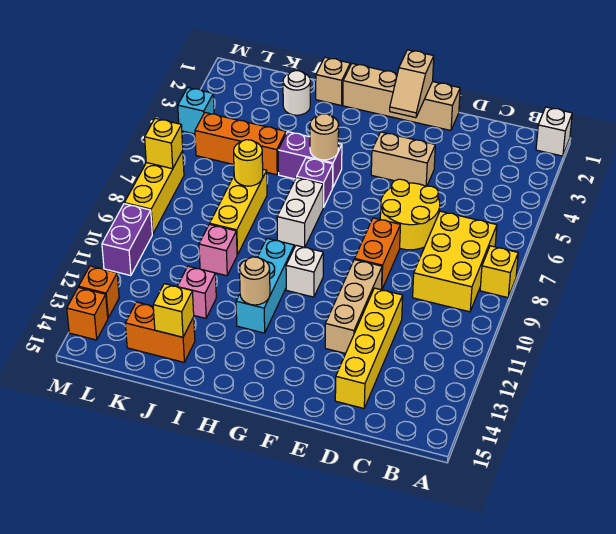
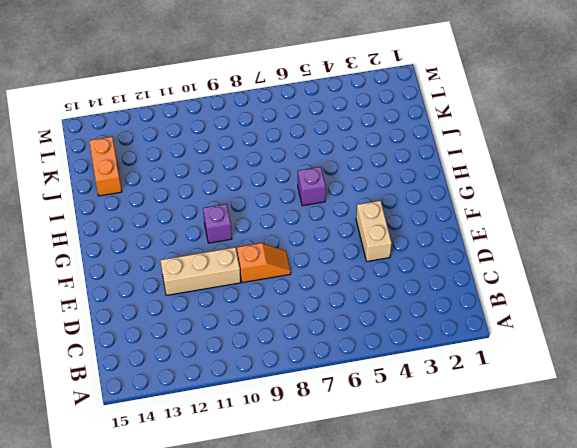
orange slope E8:E9 level 1 top 9 -> orange brick E8:E9 level 1
purple brick G10 level 1 -> white brick G10 level 1
none -> white brick A1 level 1
none -> yellow brick A8 level 1
none -> yellow brick B7:C9 level 1
none -> yellow round brick D6:E7 level 1

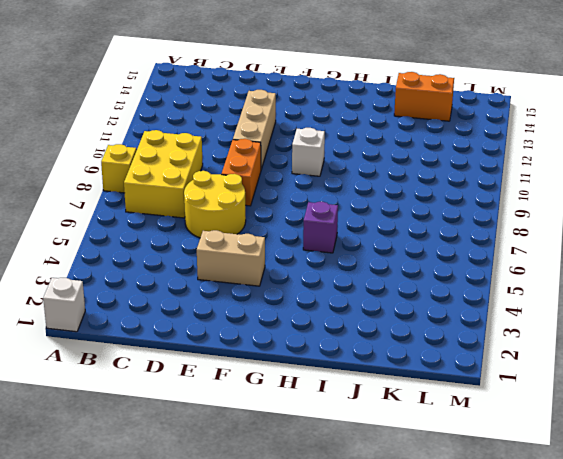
none -> yellow brick D11:D14 level 1
none -> tan brick E1:H1 level 1
none -> purple brick H5:I5 level 1
none -> white brick H7:H8 level 1

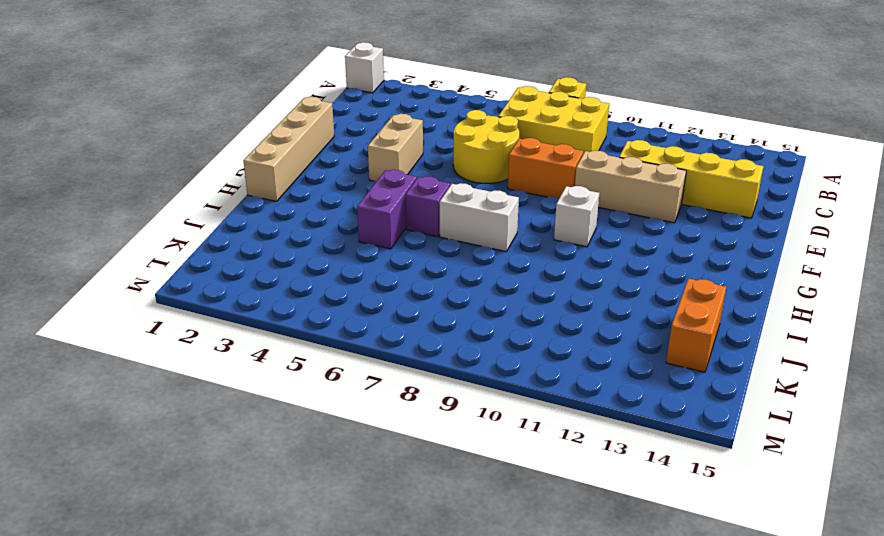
none -> cyan brick H10:H12 level 1
none -> tan brick I1 level 1
none -> white round brick J2 level 1
none -> orange brick J5:L5 level 1

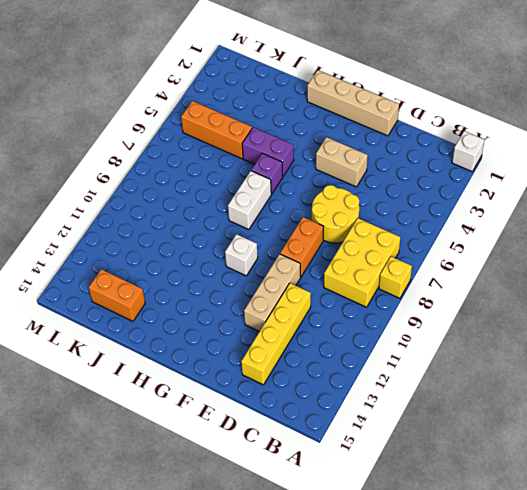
none -> cyan brick H10:H12 level 1
none -> tan brick I1 level 1
none -> white round brick J2 level 1
none -> yellow brick J7:J9 level 1

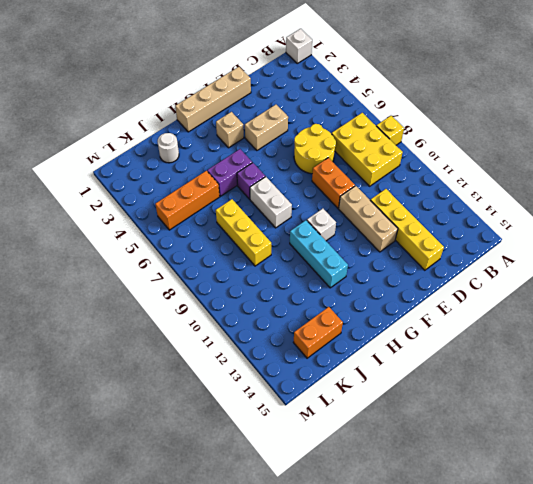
tan brick G3 level 1 -> tan brick I1 level 1
none -> pink brick J10 level 1
none -> pink brick J12 level 1
none -> cyan brick M4 level 1
none -> yellow brick M7:M9 level 1

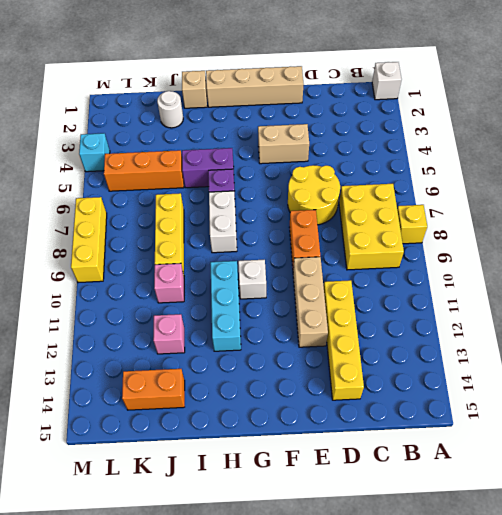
none -> purple brick M10:M11 level 1
none -> orange brick M13 level 1
none -> orange brick M14 level 1
none -> tan slope F1:F2 level 2 top 1

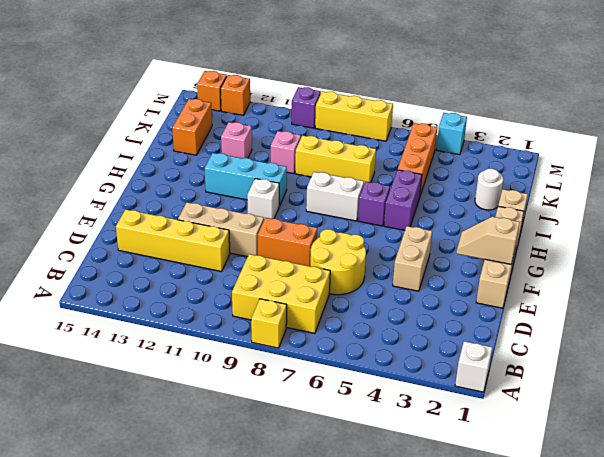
purple brick M10 level 1 -> purple brick M10:M11 level 1
none -> tan round brick H5 level 2
none -> tan round brick H12 level 2
none -> yellow round brick J7 level 2
none -> yellow brick J14 level 2

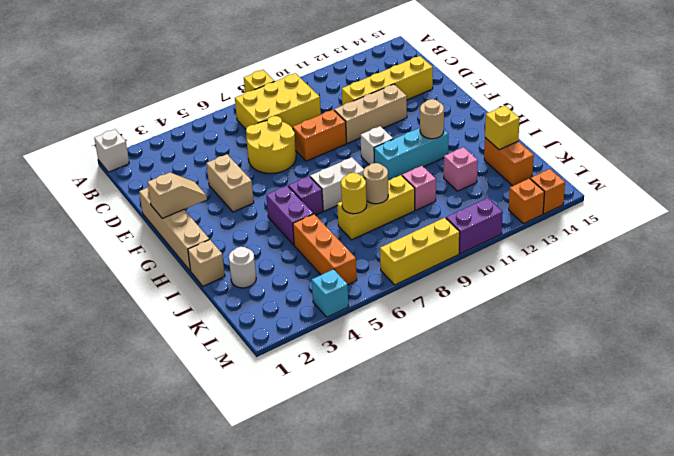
tan round brick J8 level 2 -> tan round brick H5 level 2
none -> yellow brick M7 level 2

